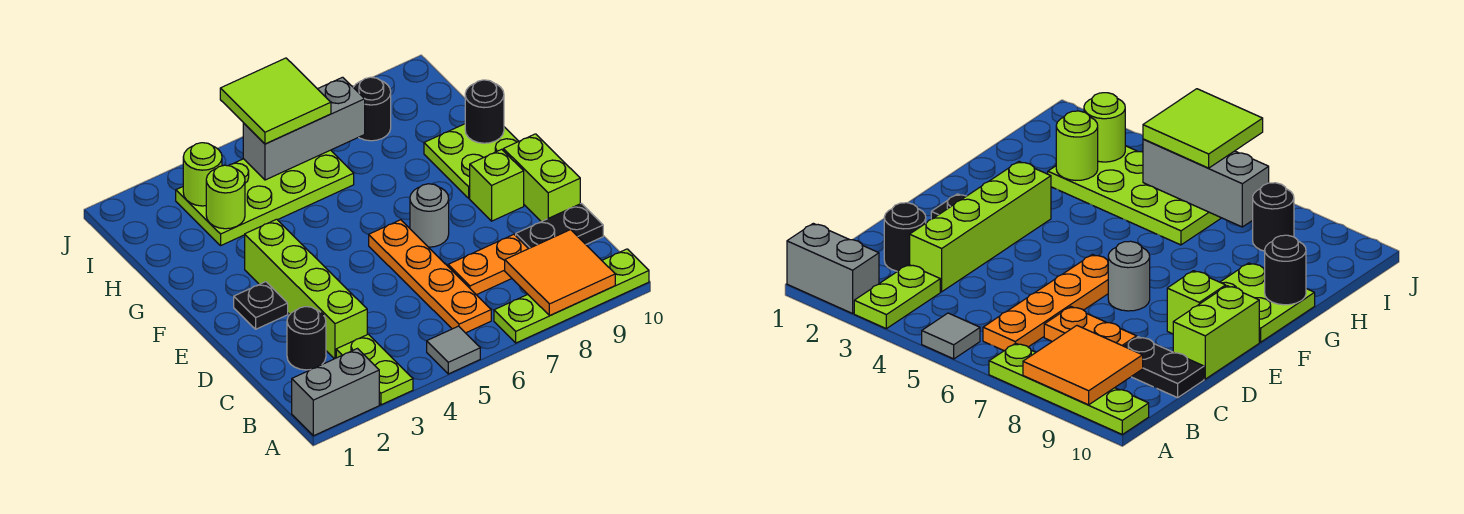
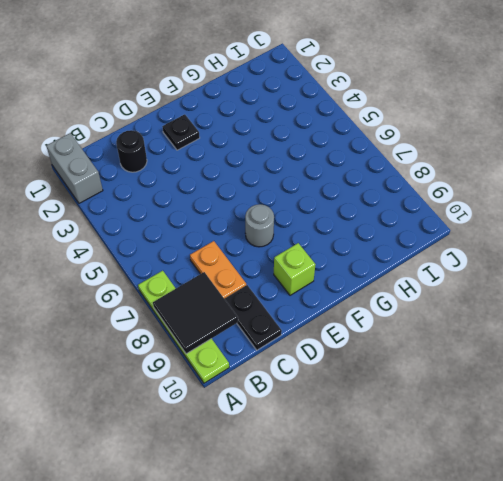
black tile A8:B9 level 2 -> orange tile A8:B9 level 2
none -> lime plate A3:B3 level 1
none -> grey tile A5 level 1
none -> orange plate B6:E6 level 1

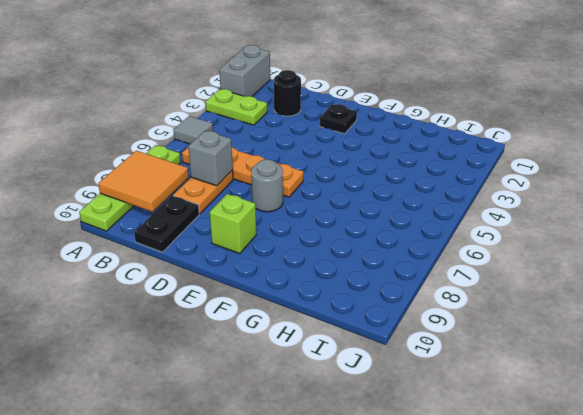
grey brick C7 level 2 -> none
none -> lime brick C3:F3 level 1
none -> lime brick D10:E10 level 1
none -> lime plate F9:G10 level 1

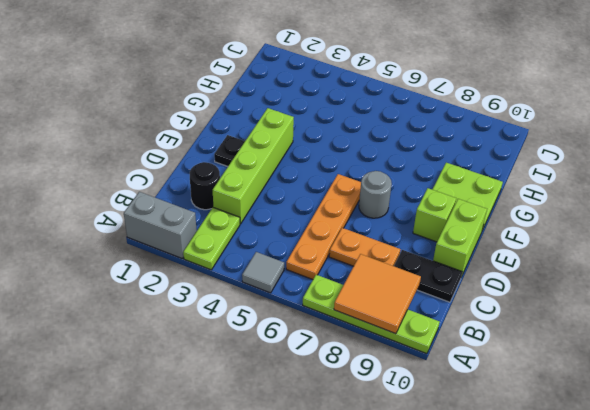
none -> lime plate H3:I6 level 1
none -> black round brick I8 level 1
none -> black round brick G10 level 2

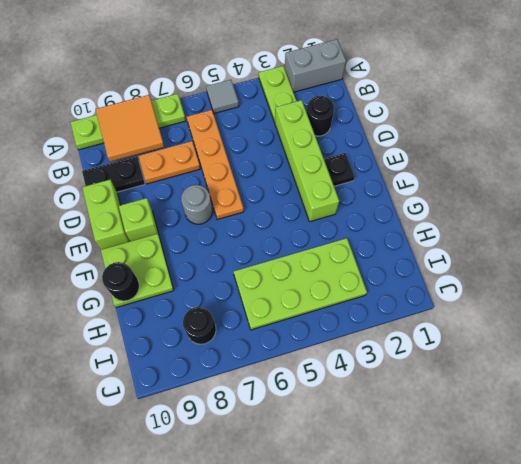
none -> lime round brick H3 level 2
none -> lime round brick I3 level 2
none -> grey brick I5:I7 level 2

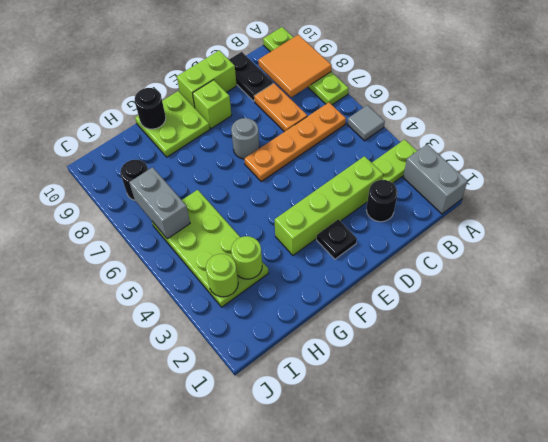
grey brick I6:I7 level 2 -> grey brick I5:I7 level 2
none -> lime tile I5:J6 level 3

